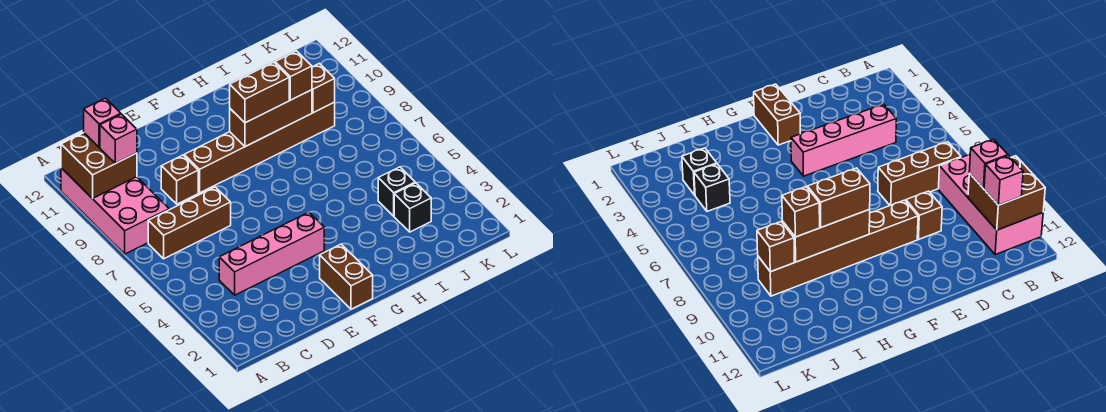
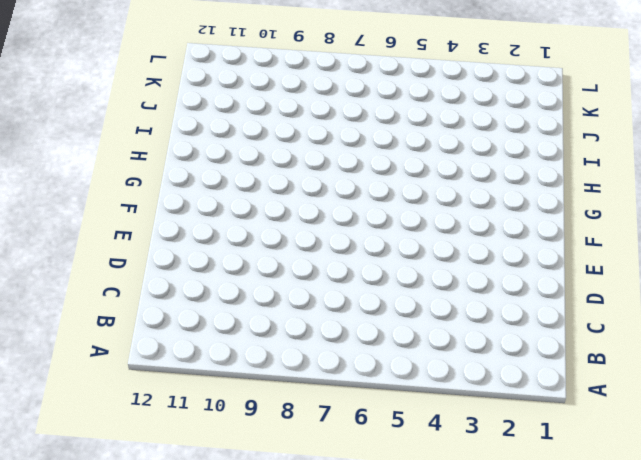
none -> pink brick A8:B11 level 1
none -> brown brick B7:D7 level 1
none -> pink brick C4:F4 level 1

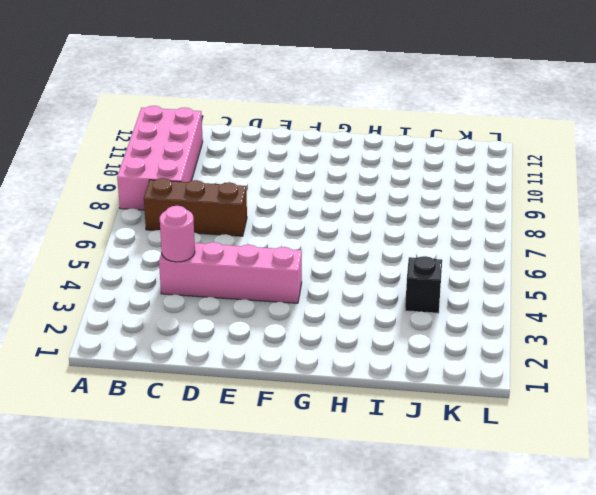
pink round brick C4 level 2 -> none
none -> brown brick D9 level 1
none -> brown brick E9:J9 level 1
none -> brown brick F1:F2 level 1

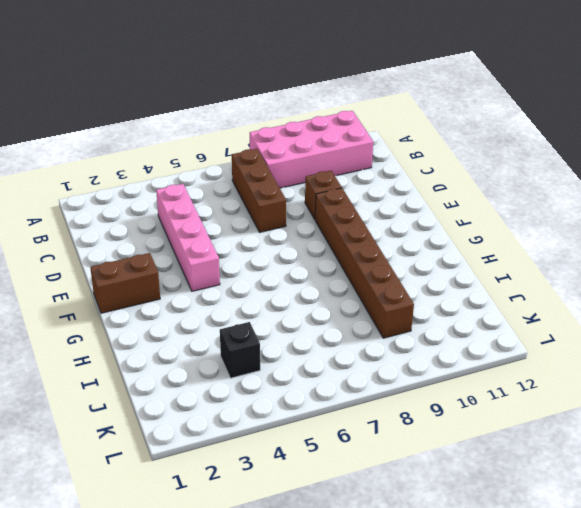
none -> black brick J3 level 1
none -> brown brick A10:B11 level 2
none -> brown brick G9:I9 level 2

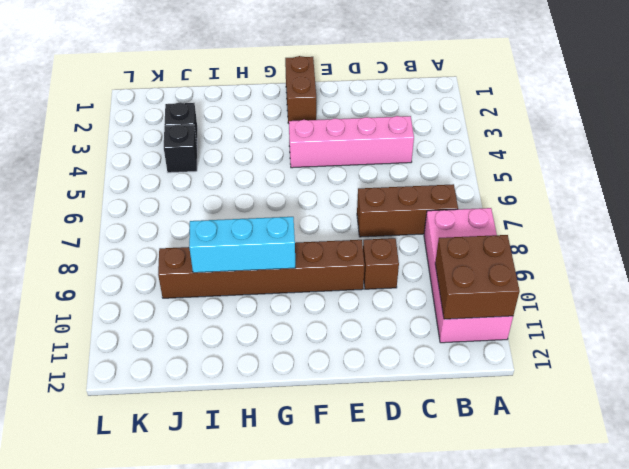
cyan brick G9:I9 level 2 -> brown brick G9:I9 level 2
none -> brown brick J9 level 2
none -> pink brick B10 level 3
none -> pink brick B11 level 3

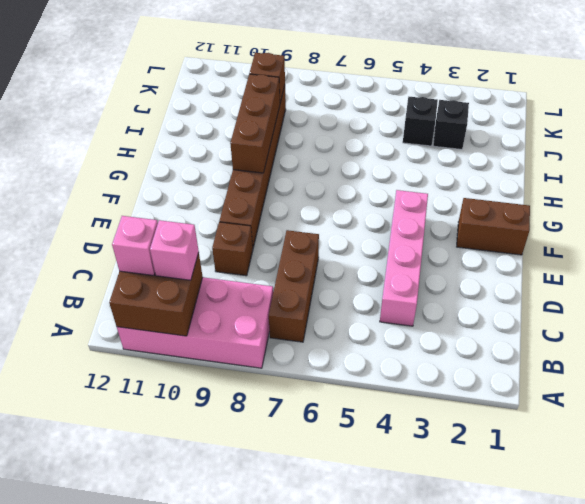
none -> brown brick G9:H9 level 3
none -> brown brick I9 level 3

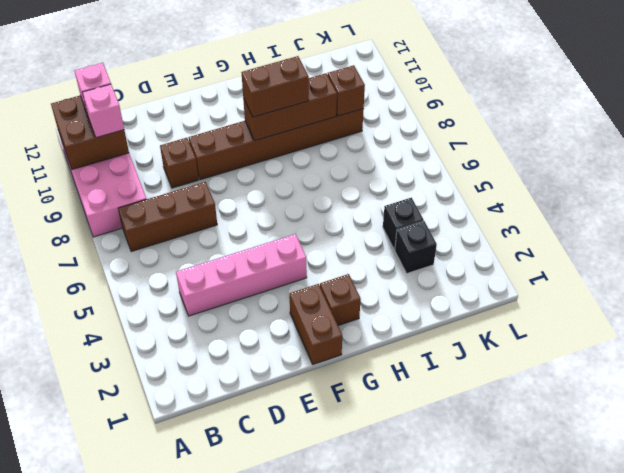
brown brick G2 level 1 -> brown brick I9 level 3

